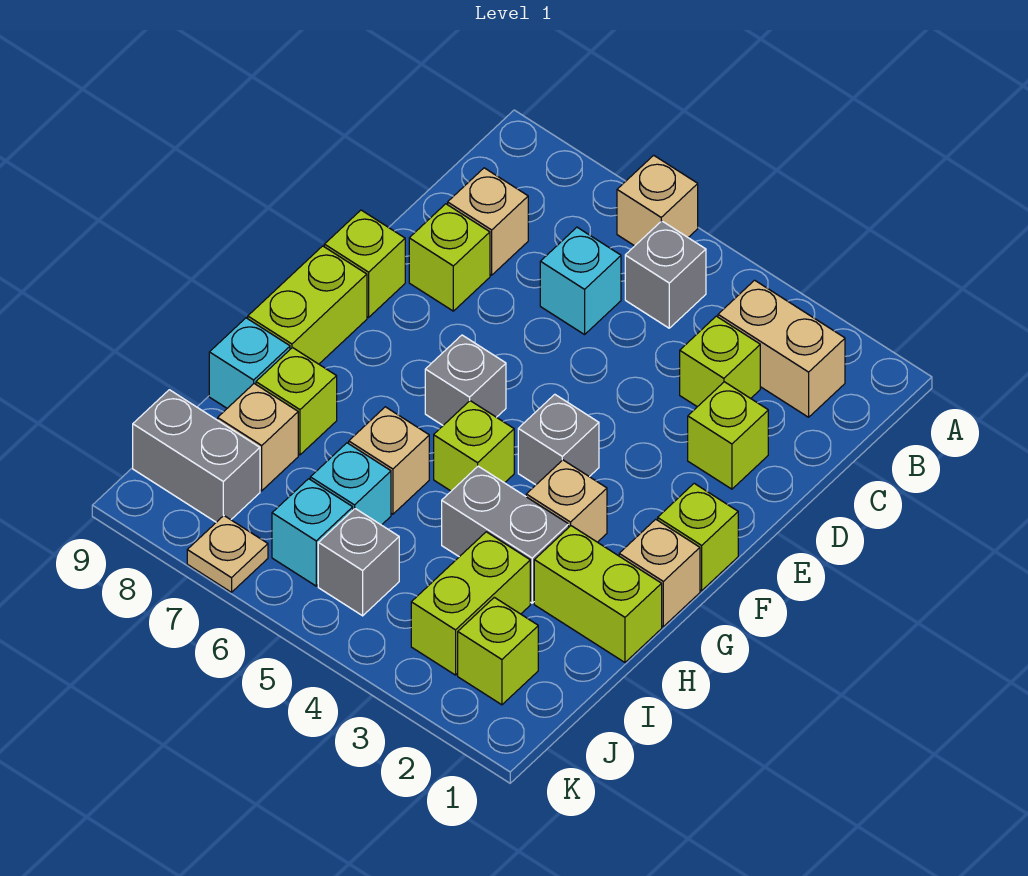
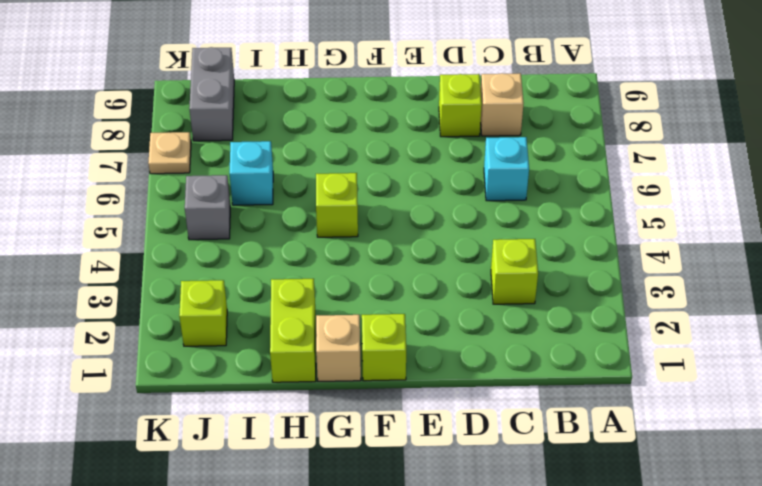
none -> tan brick A6 level 1
none -> tan brick B2:B3 level 1
none -> grey brick B5 level 1

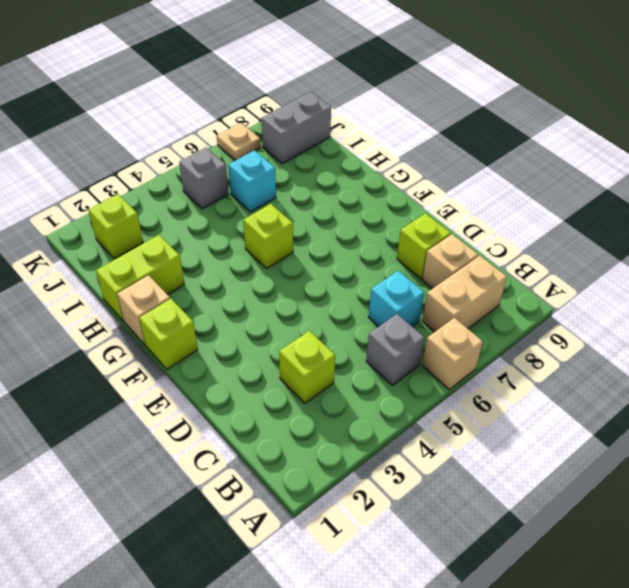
tan brick B7:B8 level 1 -> tan brick B2:B3 level 1
none -> lime brick D2 level 1
none -> lime brick E9 level 1
none -> grey brick F4 level 1

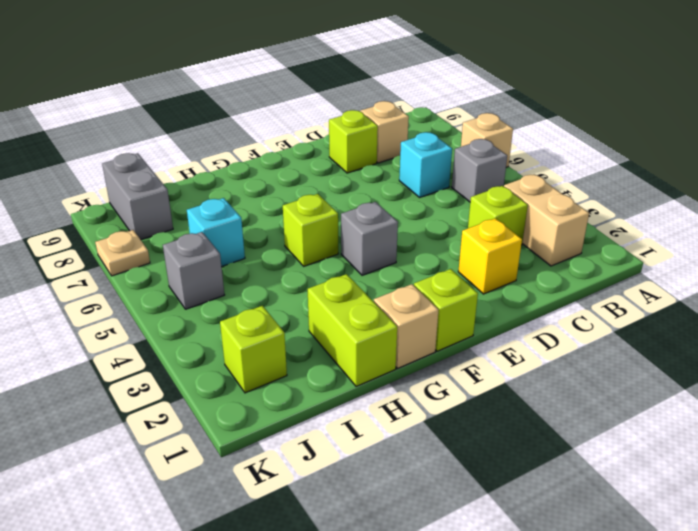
yellow brick D2 level 1 -> lime brick D2 level 1
none -> lime brick E9 level 1
none -> grey brick F6 level 1
none -> lime brick F9:G9 level 1

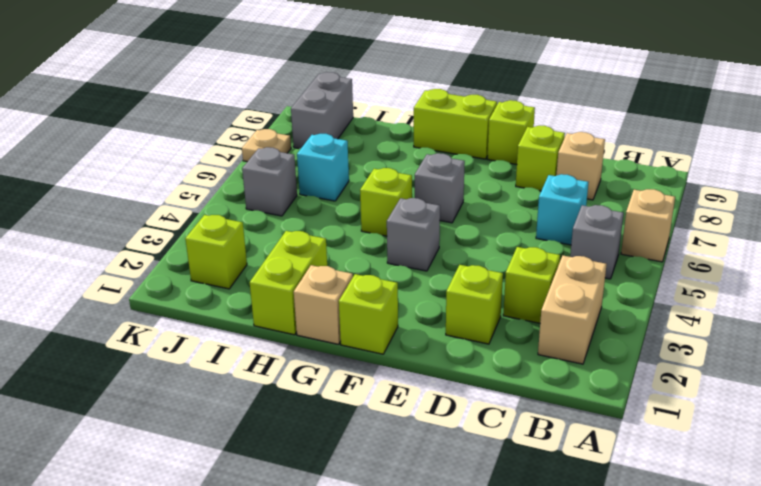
none -> tan brick G3 level 1
none -> grey brick H3:H4 level 1
none -> tan brick H6 level 1

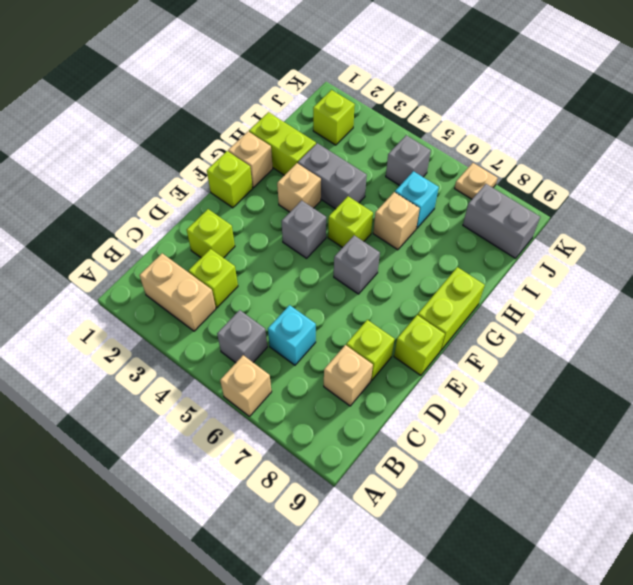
none -> lime brick H8 level 1
none -> cyan brick H9 level 1
none -> lime brick I3:J3 level 1

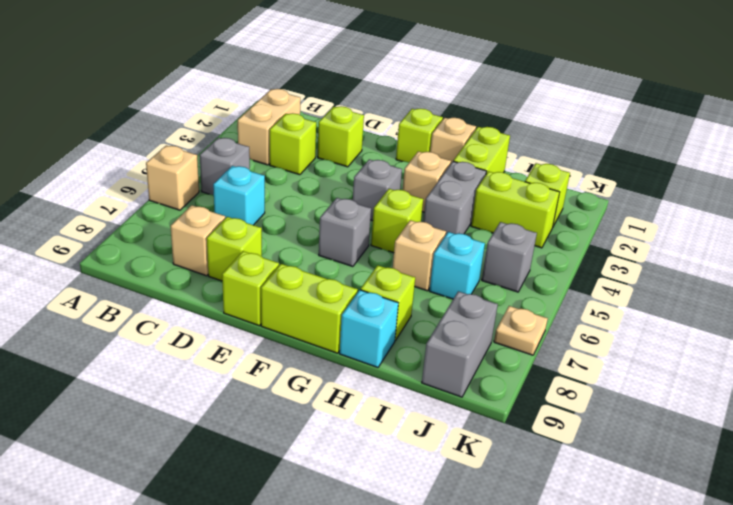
none -> tan brick I8 level 1
none -> cyan brick J6 level 1

